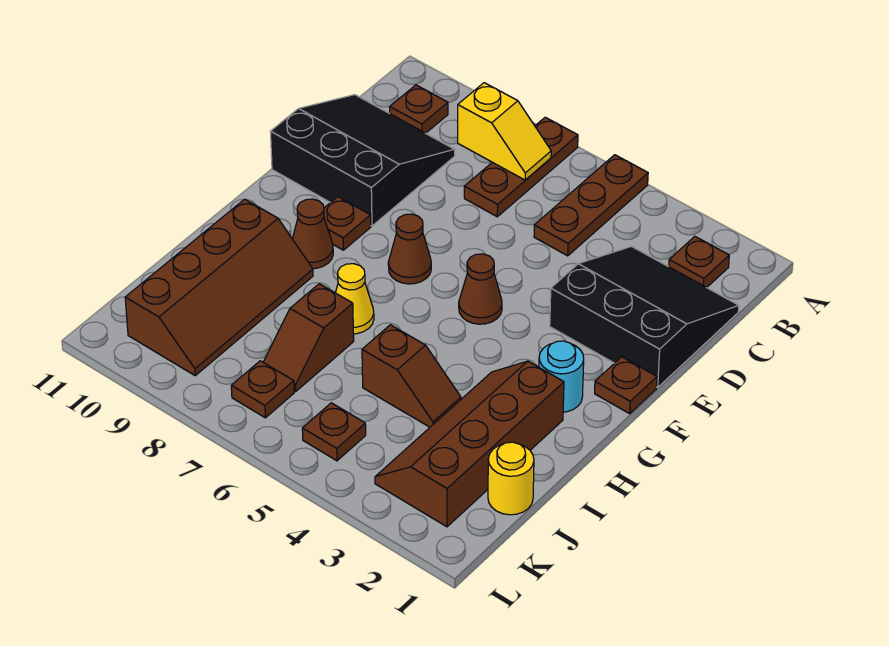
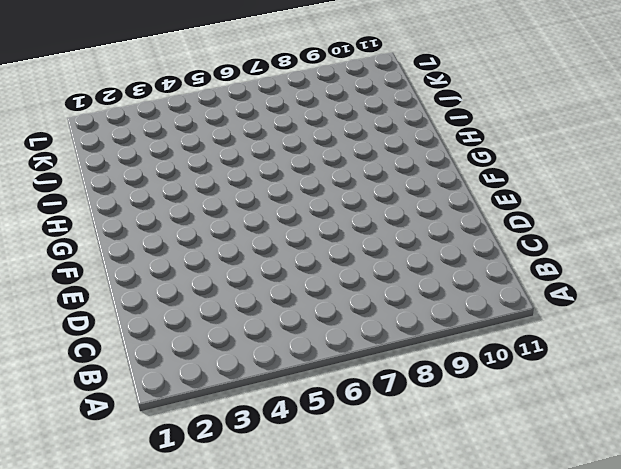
none -> brown plate A5:C5 level 1
none -> brown plate A7:C7 level 1
none -> brown plate B2 level 1

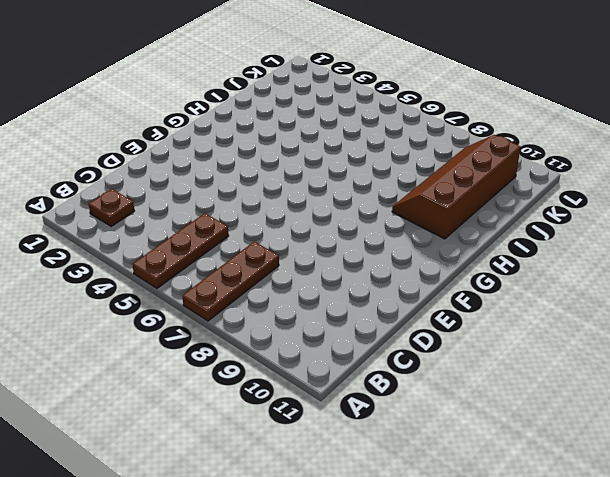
none -> brown plate B10 level 1
none -> black slope C1:E3 level 1 top E
none -> black slope C9:E11 level 1 top E

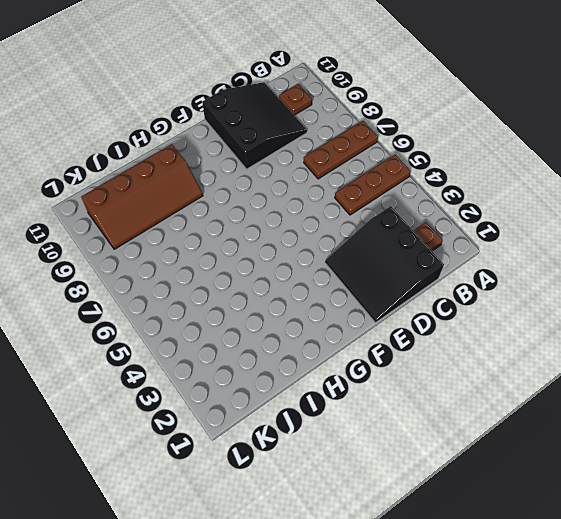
black slope C1:E3 level 1 top C -> black slope C1:E3 level 1 top E
none -> brown plate F1 level 1
none -> brown cone F5 level 1
none -> brown cone F7 level 1

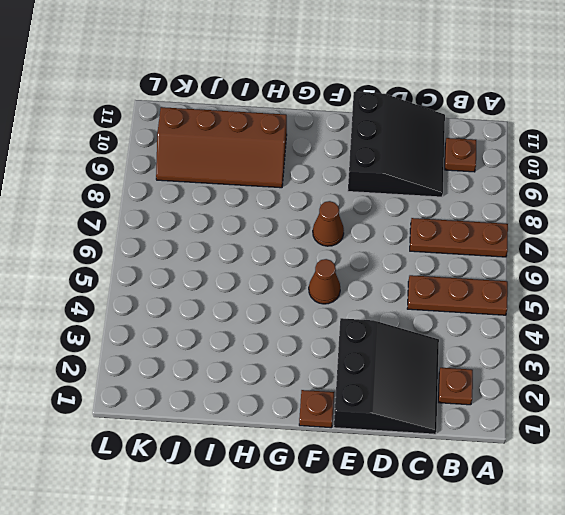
none -> brown plate F9 level 1
none -> cyan round brick G2 level 1
none -> brown cone G9 level 1

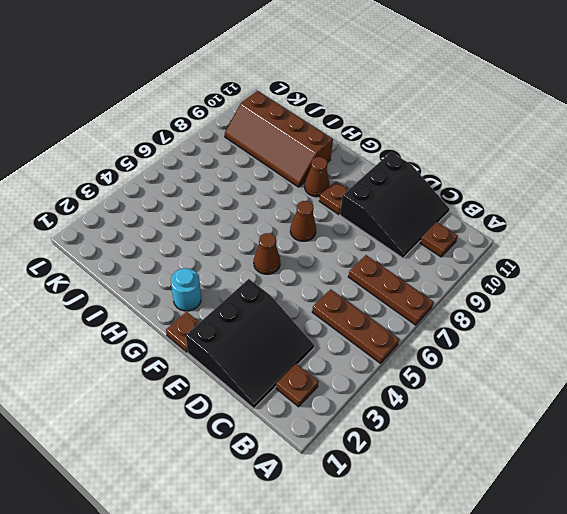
none -> brown slope H2:K3 level 1 top 2
none -> yellow cone H7 level 1
none -> brown slope I4:I5 level 1 top 5

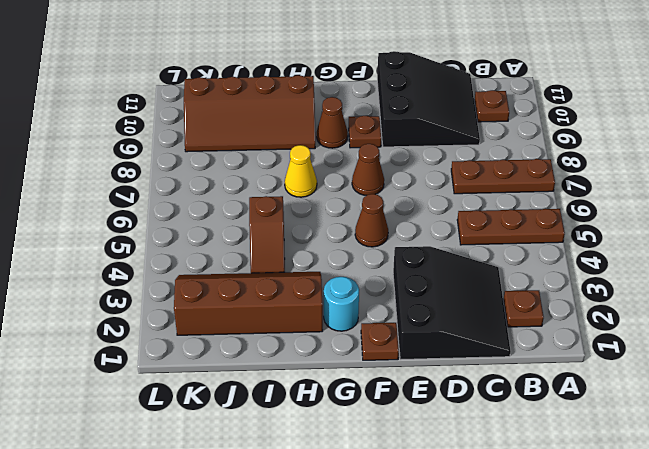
none -> brown slope I7:J7 level 1 top I
none -> yellow round brick J1 level 1
none -> brown plate K5 level 1

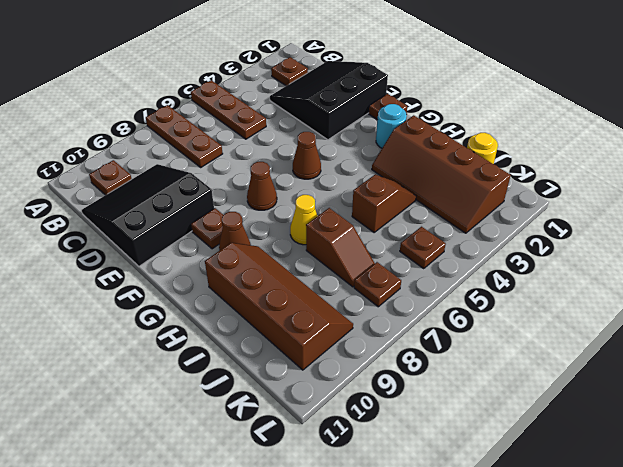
none -> yellow slope B7:B8 level 2 top 8

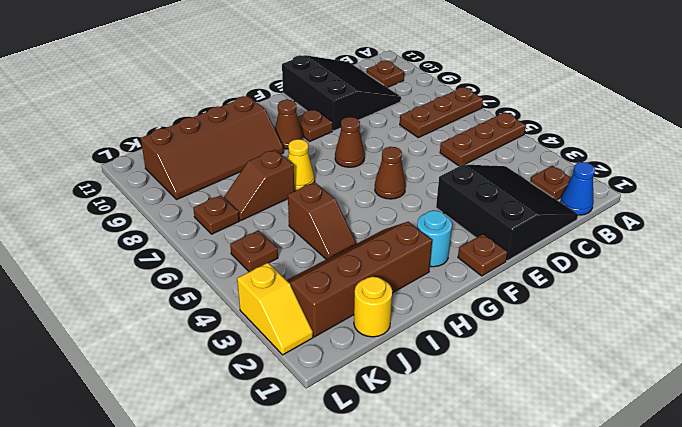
blue cone B1 level 1 -> none
yellow slope L2:L3 level 1 top 3 -> yellow slope B7:B8 level 2 top 8

